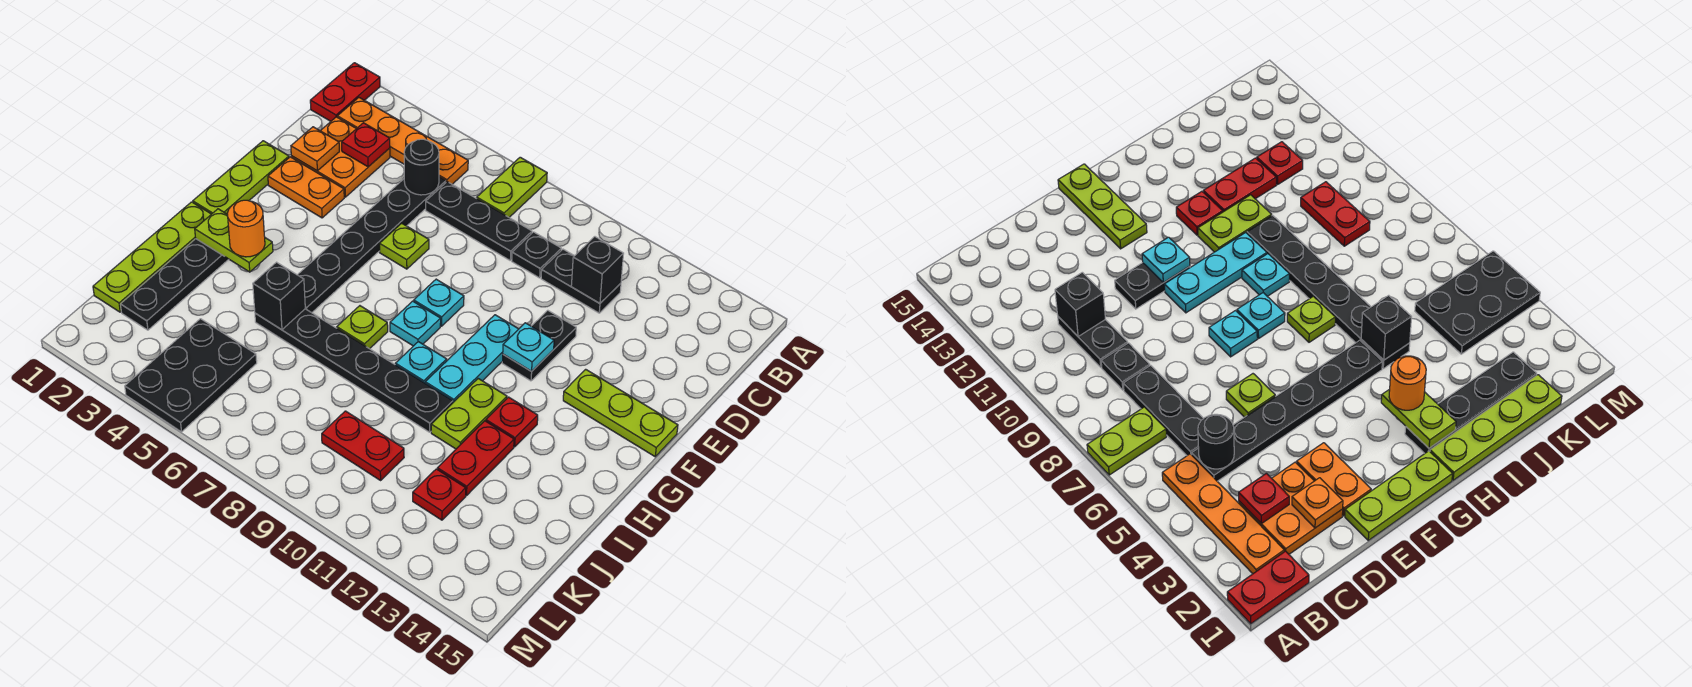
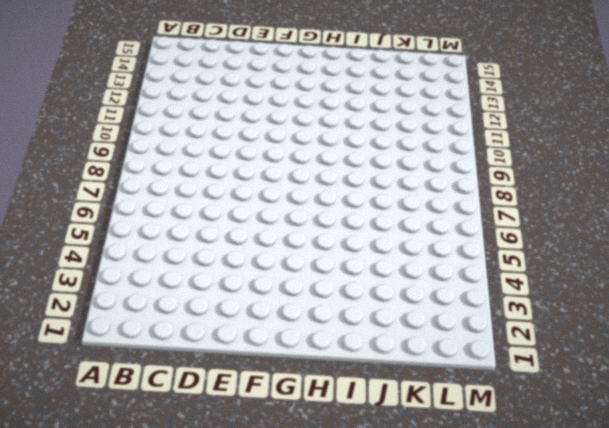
none -> red plate A1:B1 level 1
none -> lime plate A7:B7 level 1
none -> orange plate B2:B5 level 1
none -> orange plate C2:D3 level 1

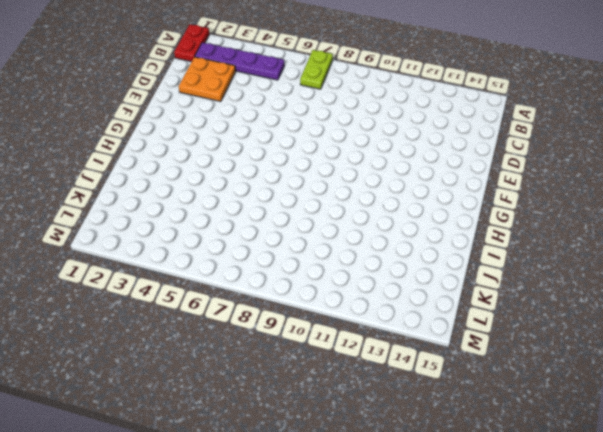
purple plate B2:B5 level 1 -> orange plate B2:B5 level 1
none -> black plate C5:H5 level 1
none -> black plate C6:C8 level 1
none -> black plate C9 level 1
none -> black plate C10:C11 level 1

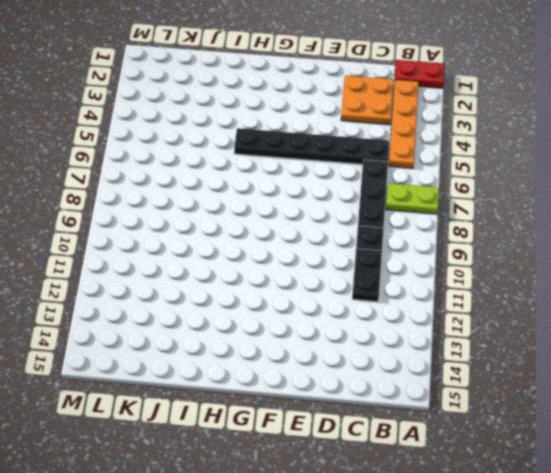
none -> lime plate E1:G1 level 1
none -> orange plate E2:E3 level 1
none -> lime plate E6 level 1
none -> black plate E11:F11 level 1

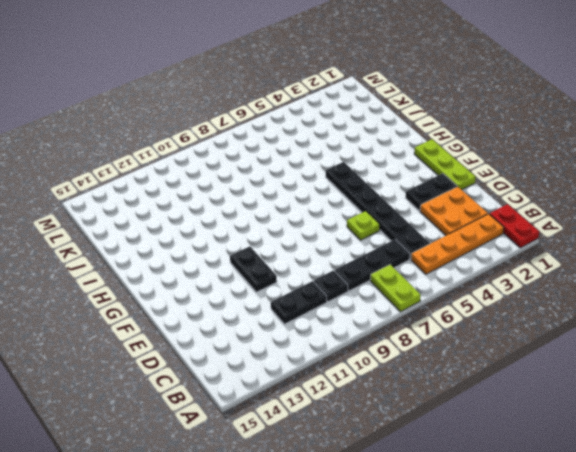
black plate E2:E3 level 1 -> orange plate E2:E3 level 1
none -> cyan plate F8 level 1
none -> cyan plate F10:H10 level 1
none -> lime plate F13:F15 level 1
none -> cyan plate G8 level 1

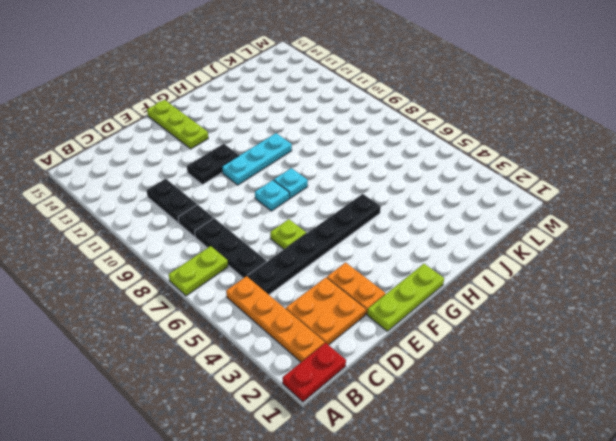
none -> lime plate H1:K1 level 1
none -> black plate H2:K2 level 1
none -> lime plate H7 level 1
none -> cyan plate H9 level 1

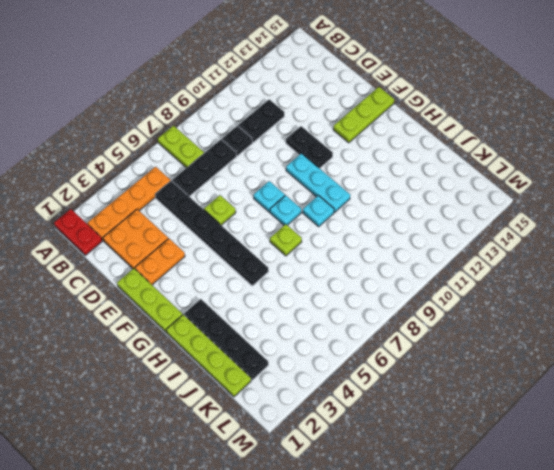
none -> lime plate H11:I11 level 1
none -> red plate H12 level 1
none -> black plate I5:I10 level 1
none -> red plate I12:J12 level 1

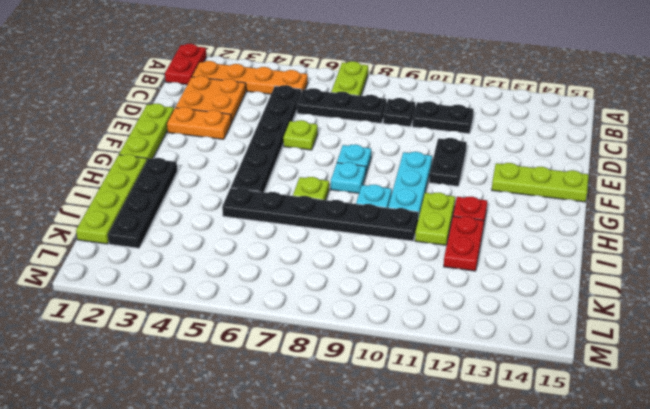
none -> black plate K4:M5 level 1
none -> red plate K9:K10 level 1
none -> red plate K12 level 1
none -> red plate C3 level 2

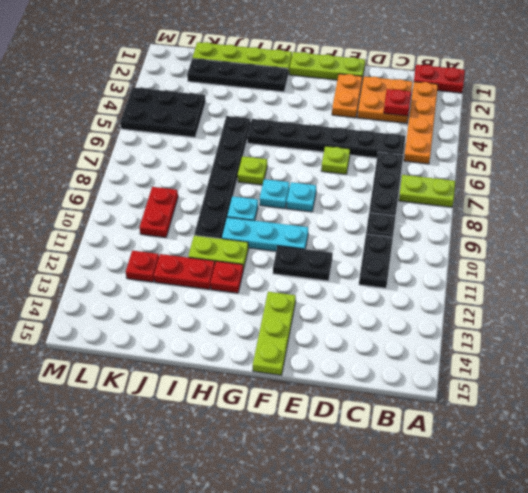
none -> black round brick C5 level 2
none -> black brick C11 level 2
none -> orange plate D2 level 2
none -> cyan plate F11 level 2

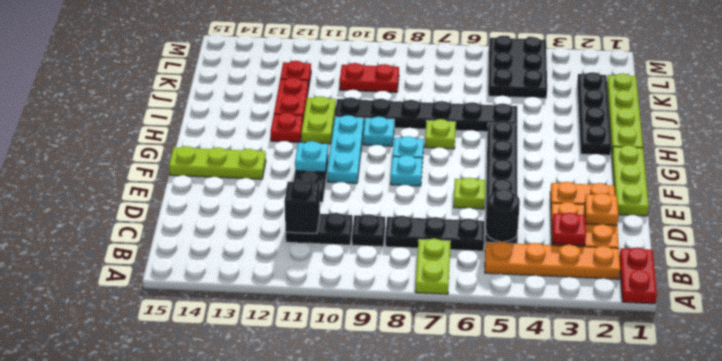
none -> lime plate H2:H3 level 2
none -> black brick I5 level 2
none -> orange round brick H3 level 3

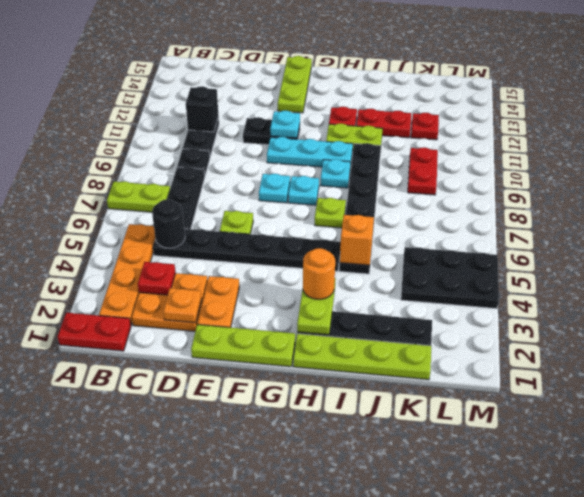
orange brick I5 level 2 -> black brick I5 level 2

